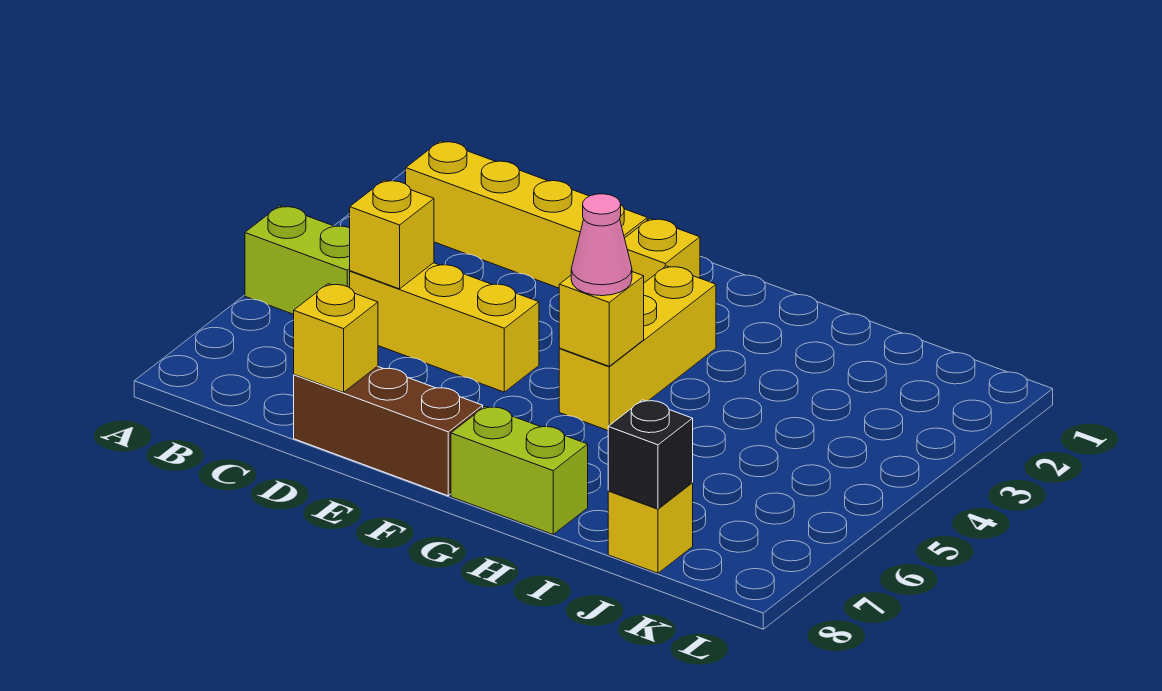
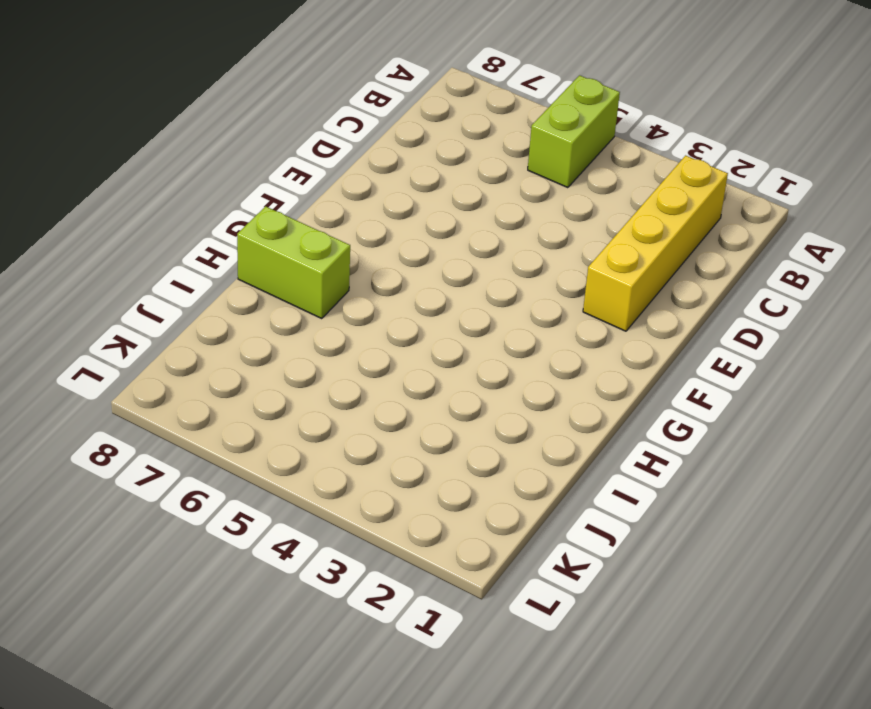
lime brick H7:H8 level 1 -> lime brick G8:H8 level 1
none -> yellow brick C5:E5 level 1
none -> brown brick D8:F8 level 1
none -> yellow brick F2 level 1

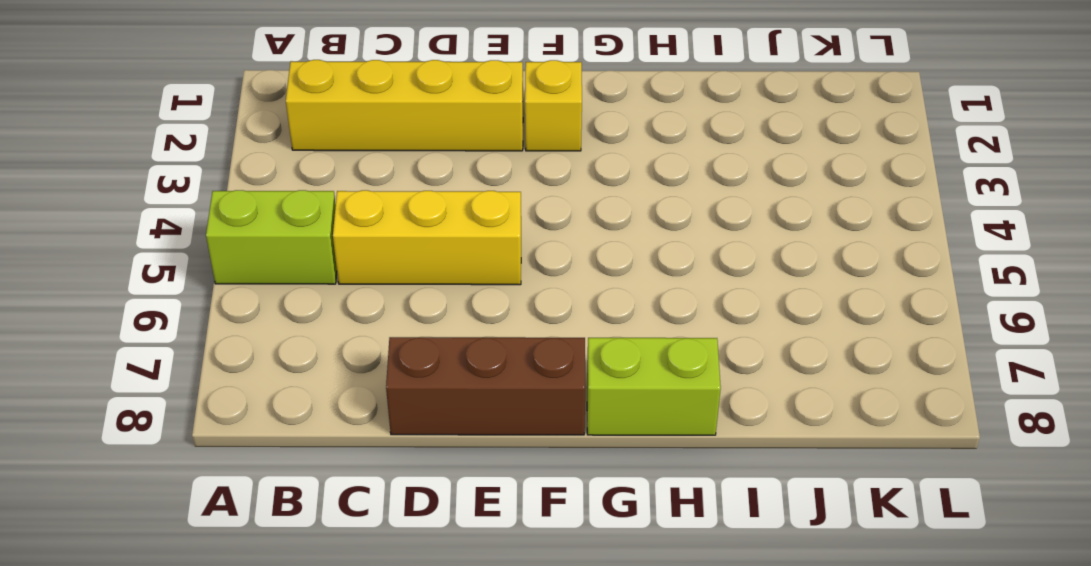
none -> yellow brick G3:G5 level 1
none -> yellow brick J8 level 1
none -> yellow brick C5 level 2

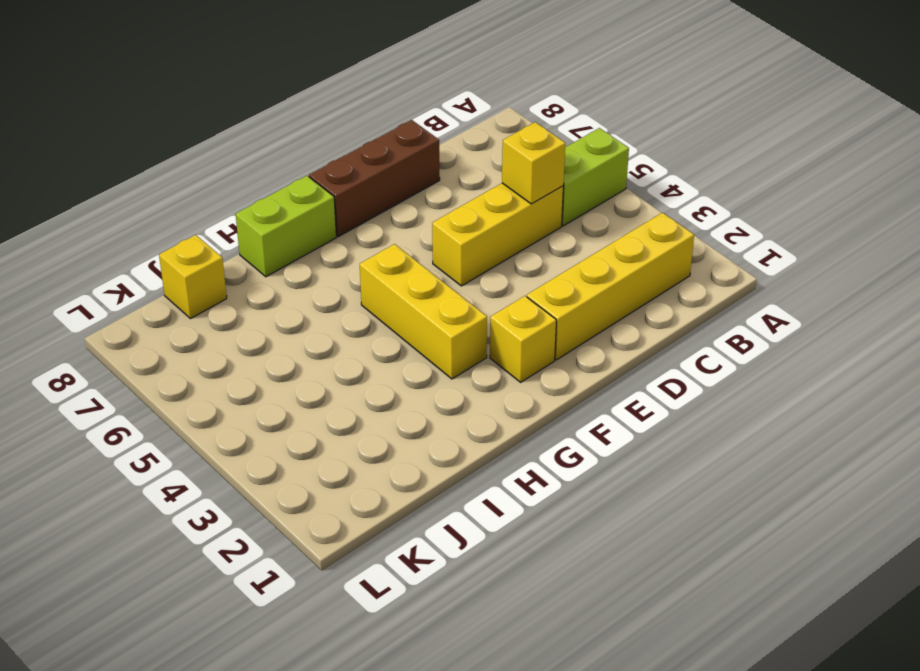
none -> yellow brick D8 level 2
none -> yellow brick G5 level 2
none -> black brick J8 level 2

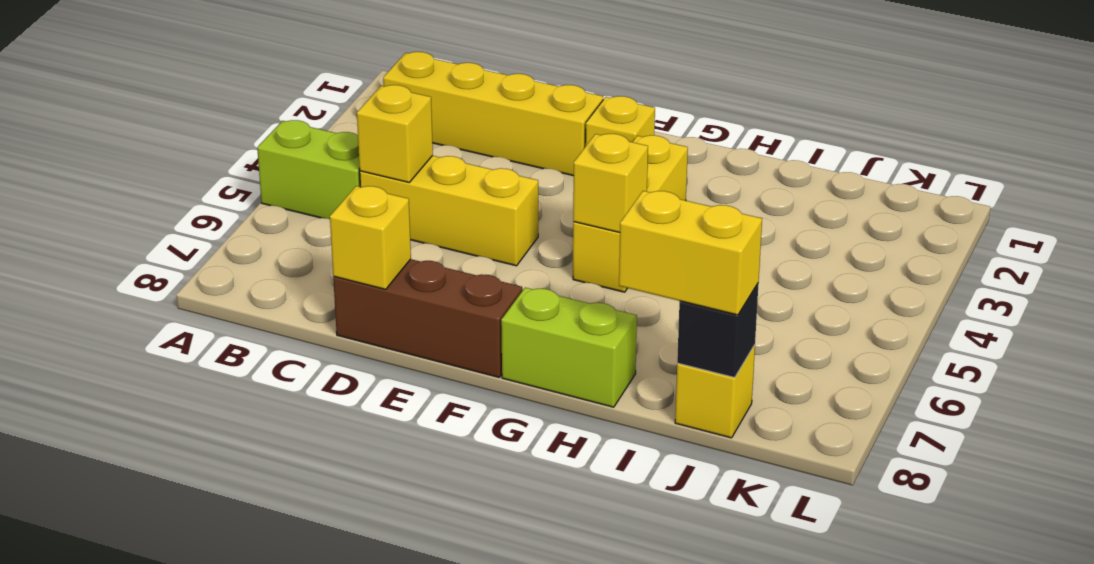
yellow brick I8:J8 level 3 -> none
none -> pink cone G5 level 3

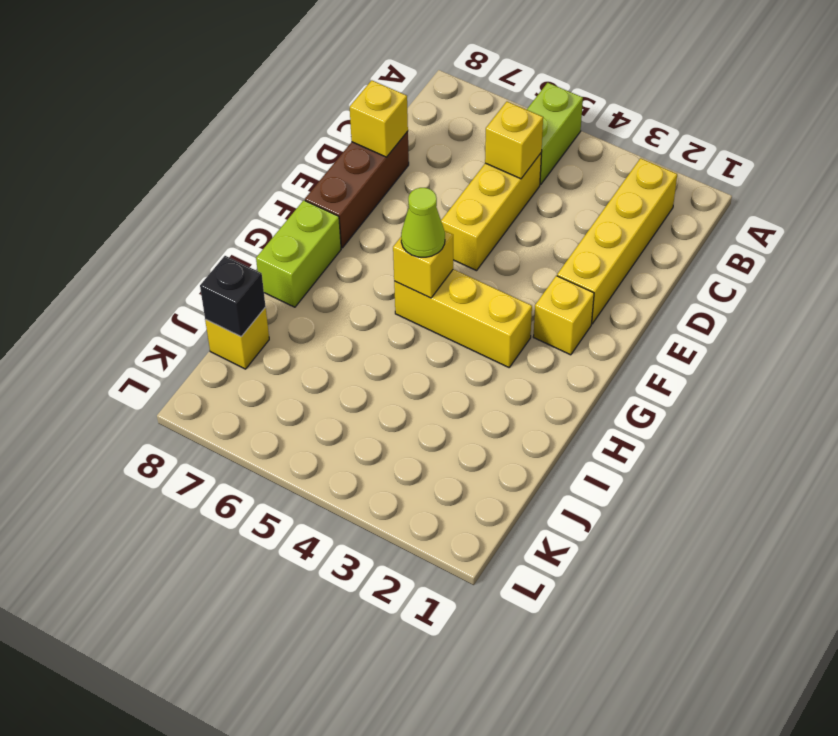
lime cone G5 level 3 -> pink cone G5 level 3

